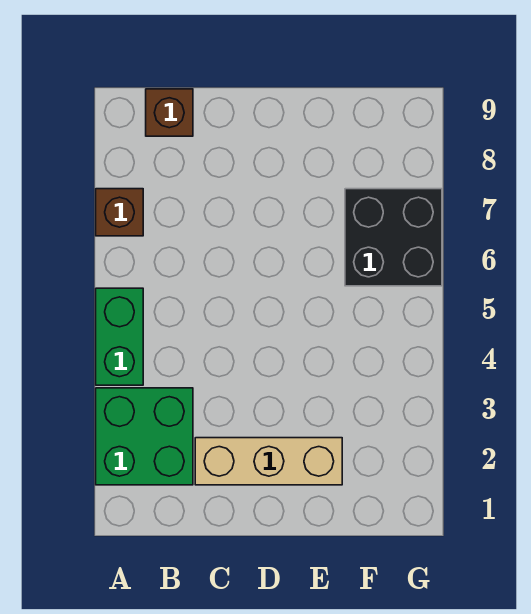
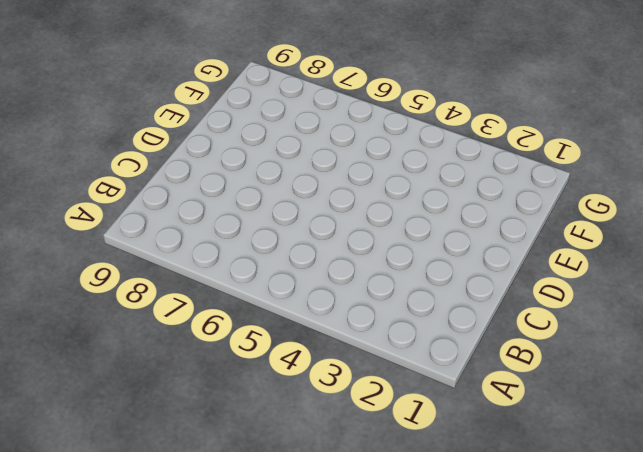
none -> green brick A2:B3 level 1
none -> green brick A4:A5 level 1

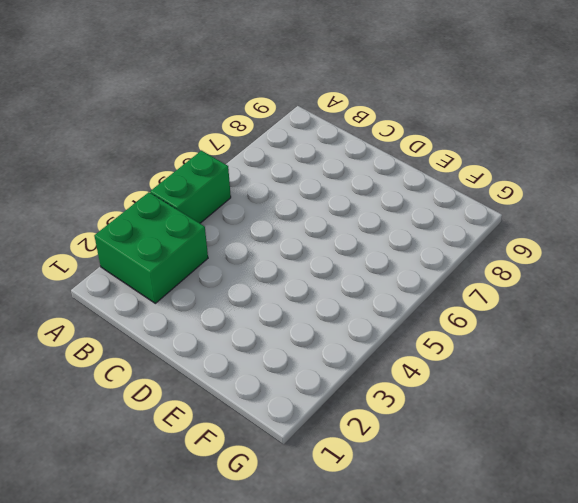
none -> brown brick A7 level 1
none -> brown brick B9 level 1

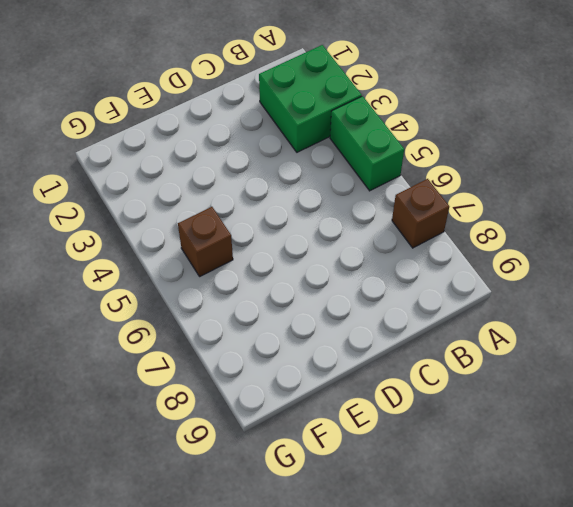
brown brick F5 level 1 -> brown brick B9 level 1
none -> tan brick C2:E2 level 1
none -> black brick F6:G7 level 1

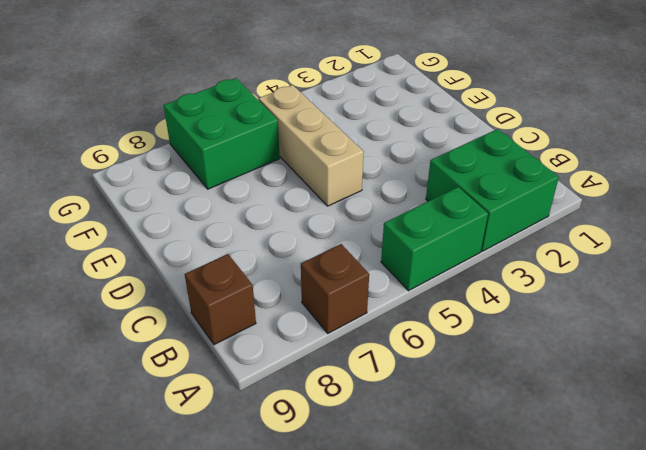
tan brick D5:F5 level 1 -> tan brick C2:E2 level 1
green brick F6:G7 level 1 -> black brick F6:G7 level 1

